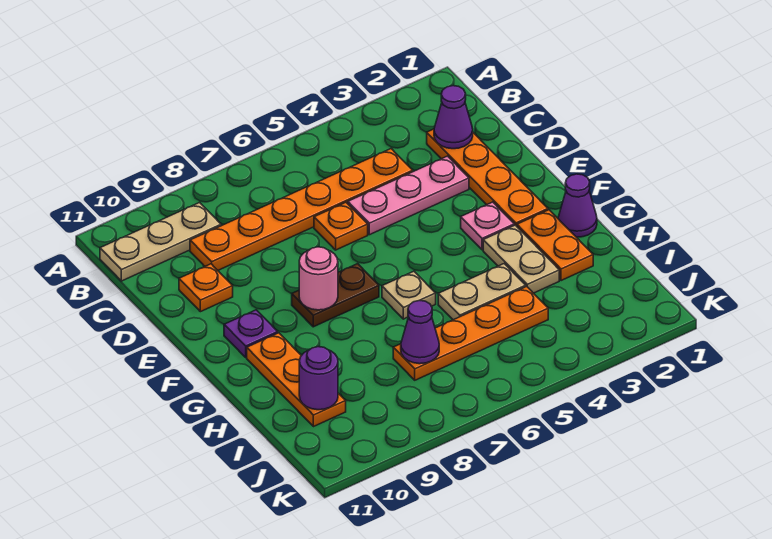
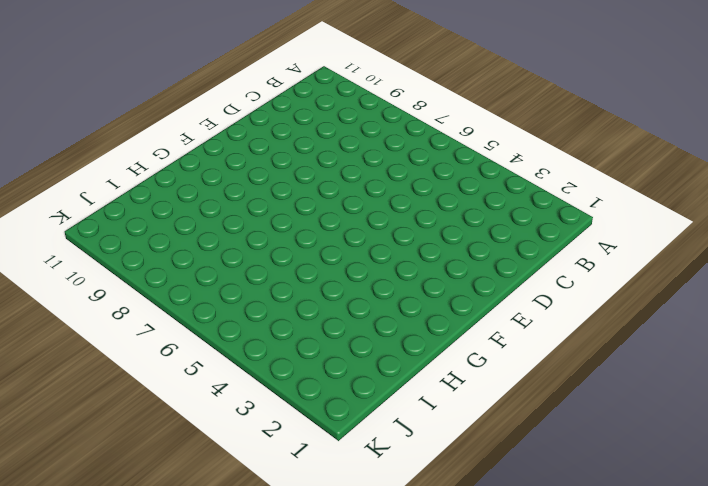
none -> tan plate B9:B11 level 1
none -> orange plate C2:F2 level 1
none -> orange plate C4:C9 level 1

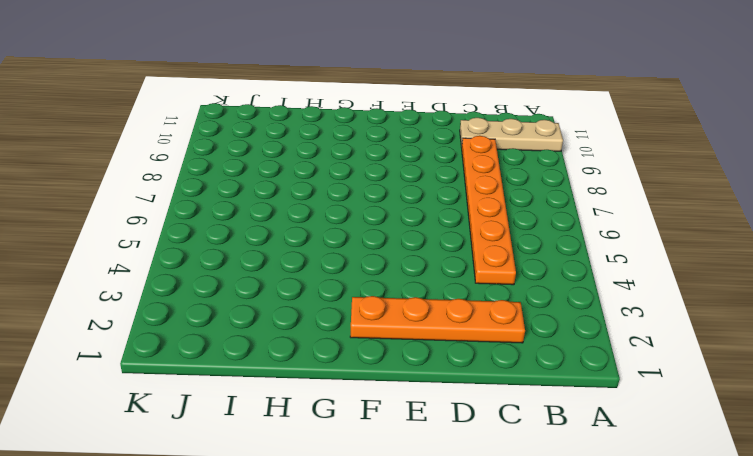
tan plate A10:C10 level 1 -> tan plate B9:B11 level 1
none -> pink plate D3:D5 level 1
none -> orange plate D6 level 1
none -> orange plate D10 level 1

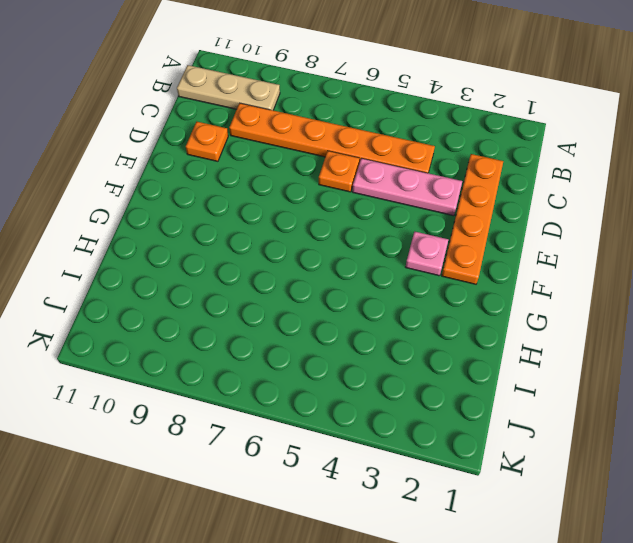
none -> brown plate F7:F8 level 1
none -> purple plate F10 level 1
none -> purple cone G1 level 1

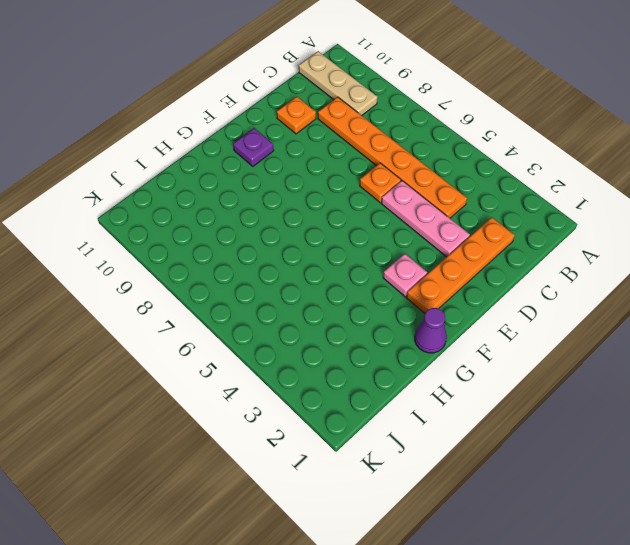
none -> brown plate F7:F8 level 1
none -> orange plate G2:H2 level 1
none -> tan plate G3:H3 level 1

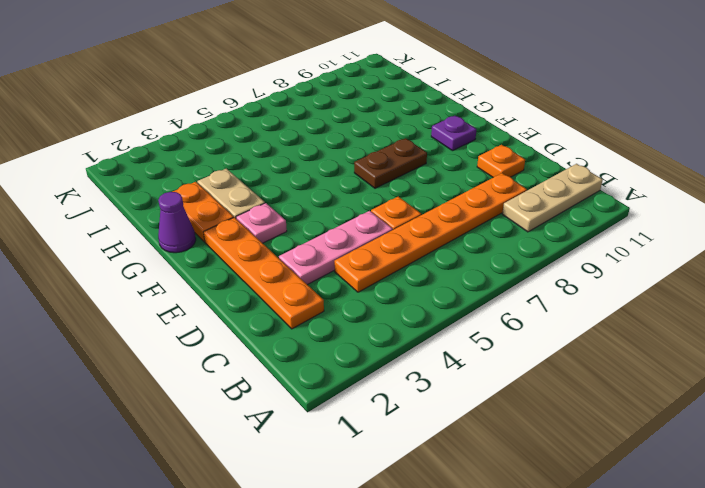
none -> tan plate G6 level 1
none -> orange plate G10:I10 level 1
none -> tan plate H4:H5 level 1

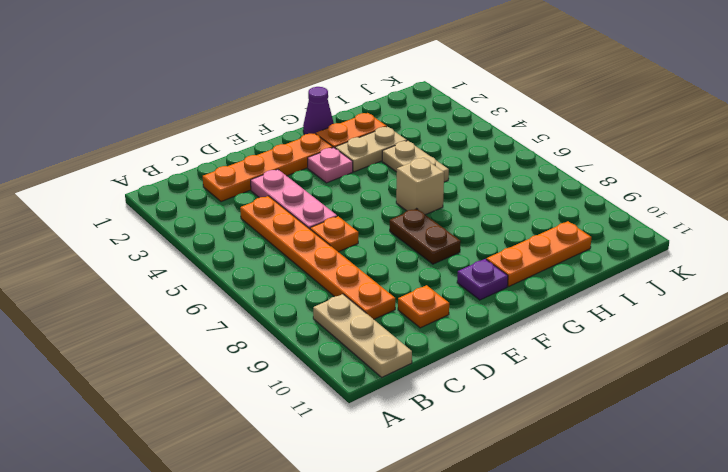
tan brick G6 level 1 -> tan plate G6 level 1
none -> orange plate I4:I7 level 1
none -> purple cone C2 level 2
none -> pink round brick F8 level 2

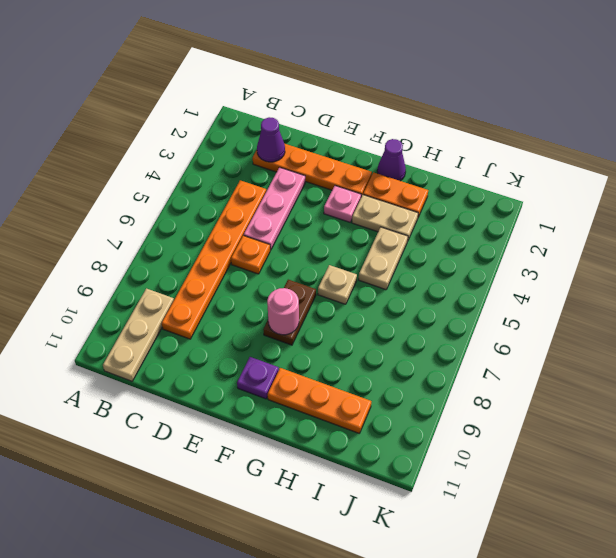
none -> orange plate D10 level 1
none -> orange plate I4:I7 level 1
none -> purple cone I7 level 2

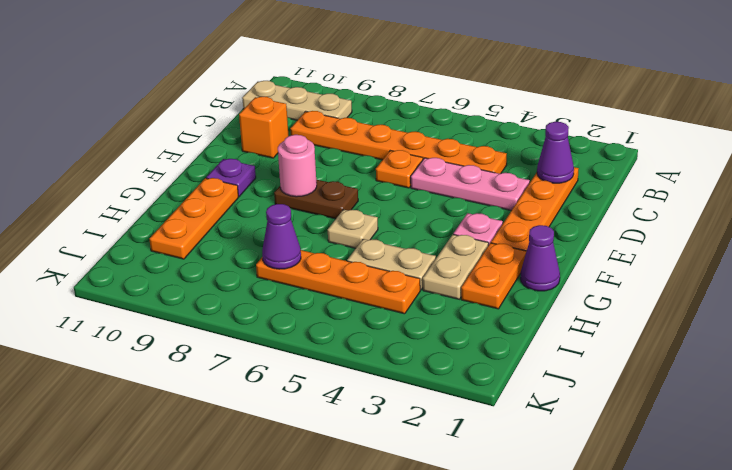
orange brick D10 level 1 -> orange plate D10 level 1
none -> purple round brick I10 level 2

